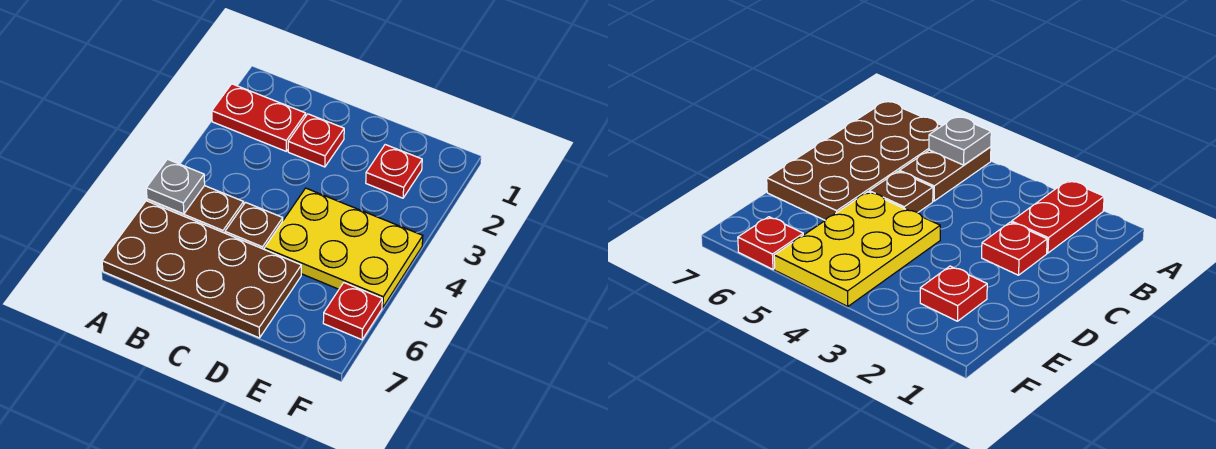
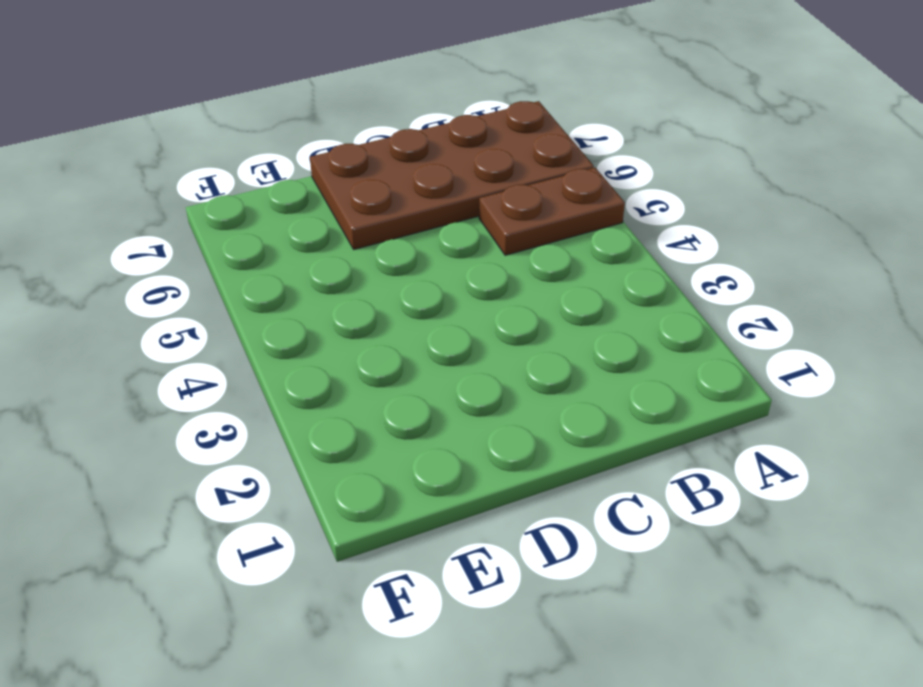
none -> red plate A2:B2 level 1
none -> red plate C2 level 1

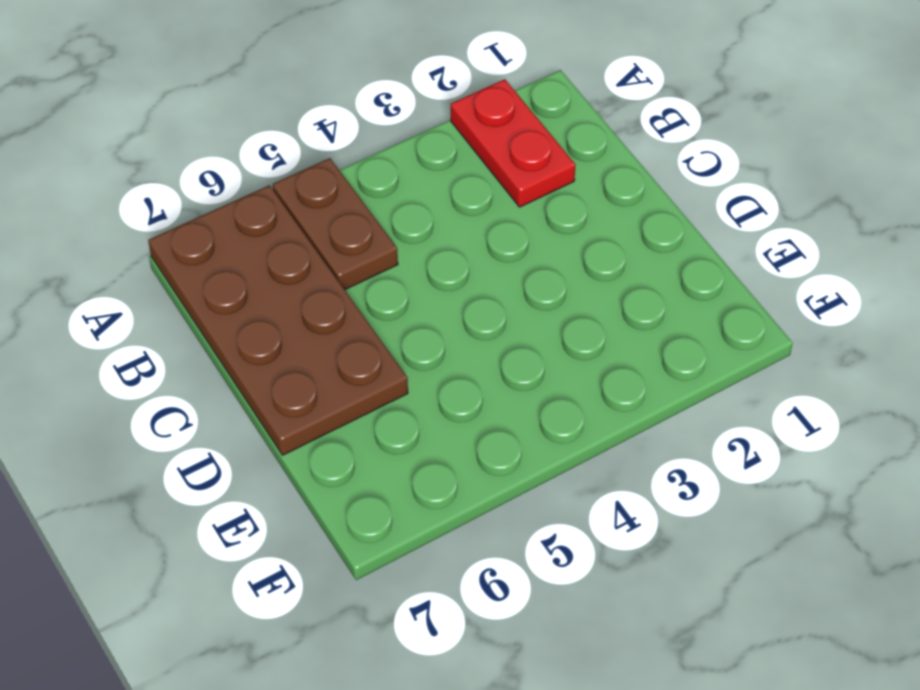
none -> red plate C2 level 1
none -> brown plate C5 level 1

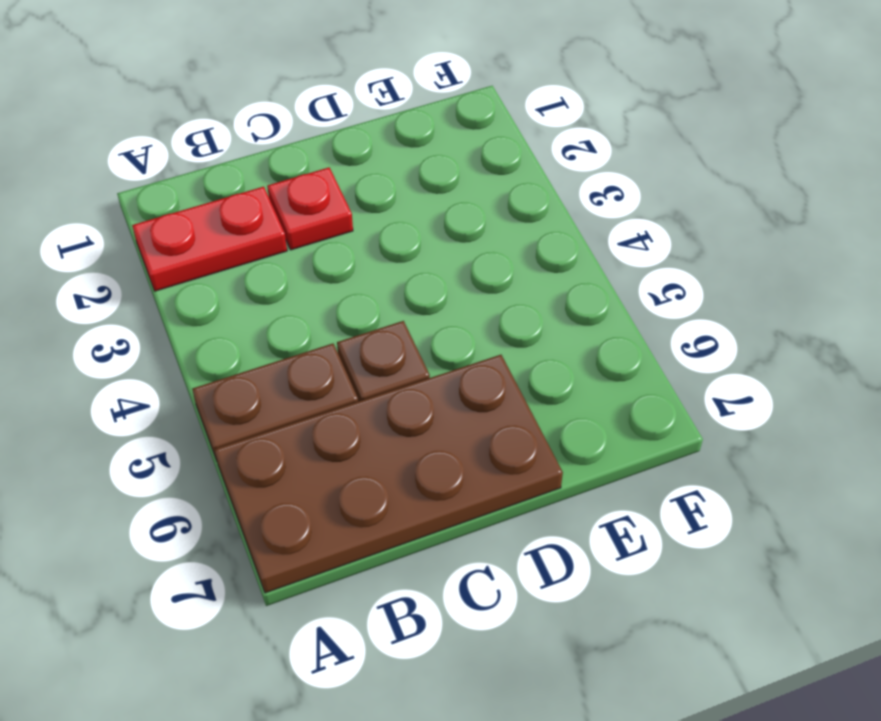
none -> yellow plate D4:F5 level 1
none -> red plate E2 level 1

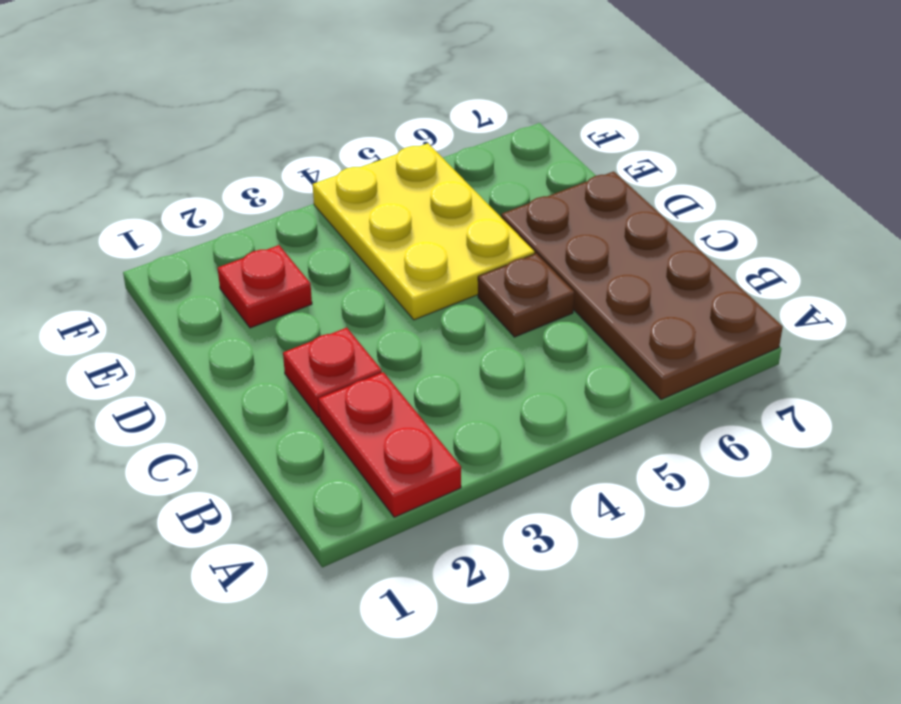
none -> brown plate A5:B5 level 1
none -> red plate F6 level 1

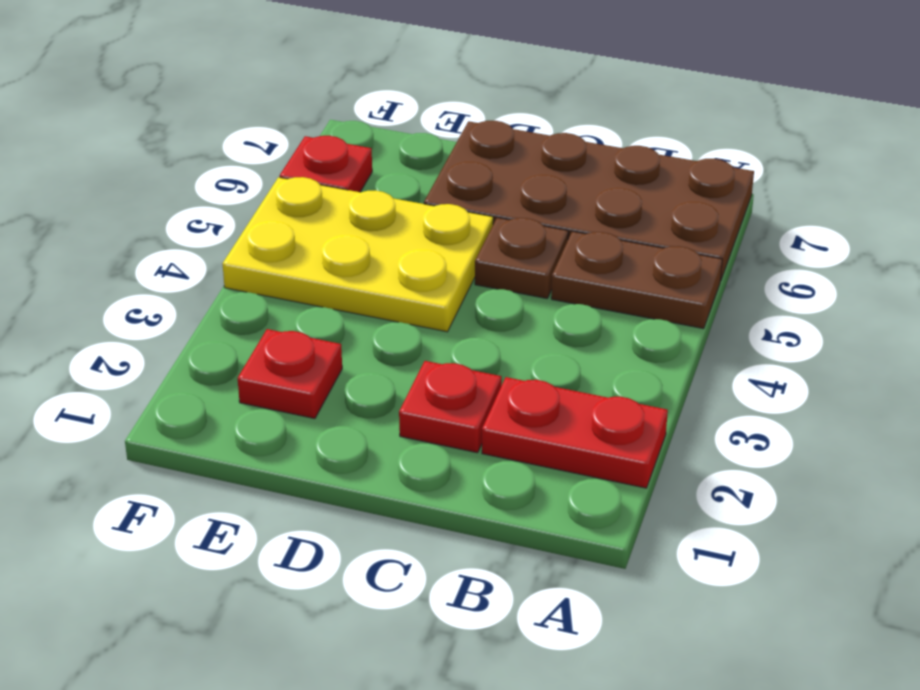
none -> grey plate A5 level 2

